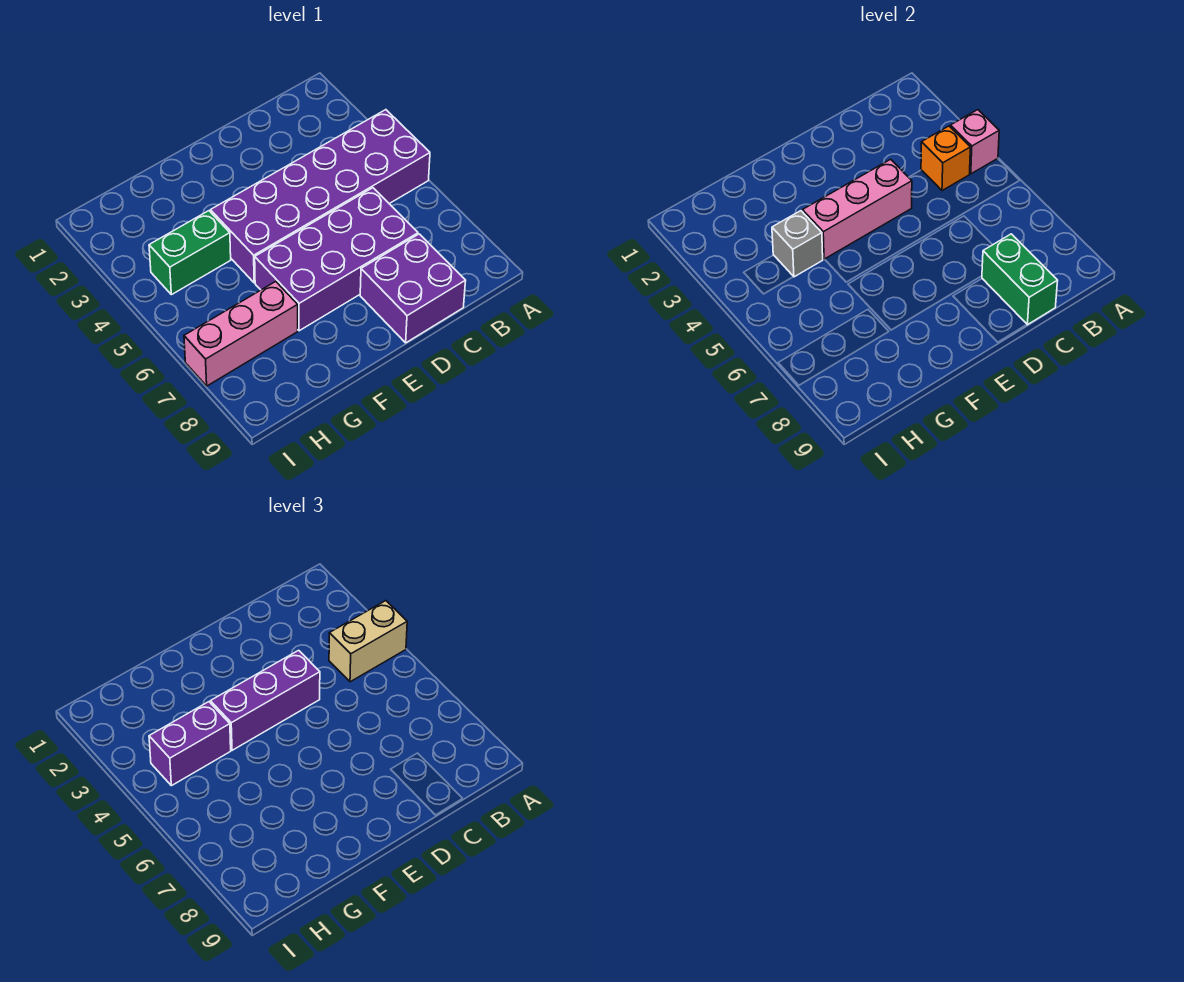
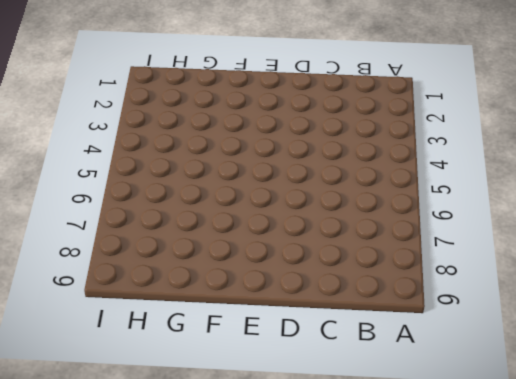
none -> purple brick A4:F5 level 1
none -> purple brick C6:F7 level 1
none -> purple brick C8:D9 level 1

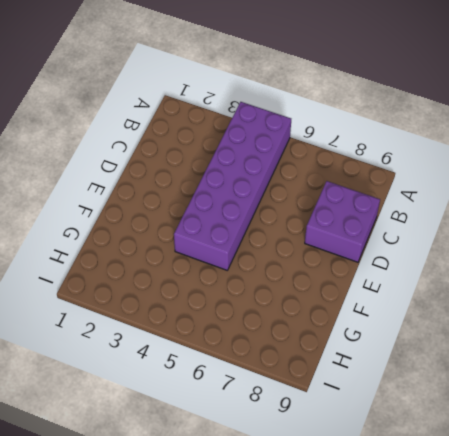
none -> purple brick C6:F7 level 1
none -> green brick G4:H4 level 1
none -> pink brick G7:I7 level 1

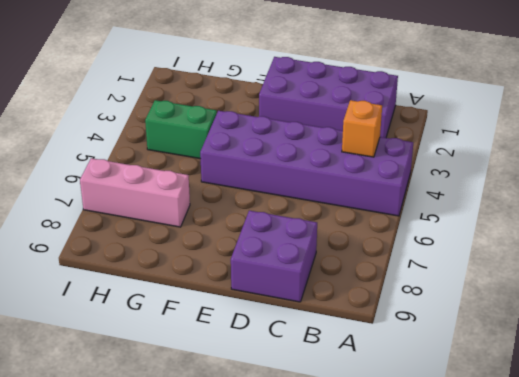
purple brick B1:E2 level 1 -> purple brick C6:F7 level 1
none -> pink brick A4 level 2
none -> green brick C8:C9 level 2
none -> pink brick D4:F4 level 2

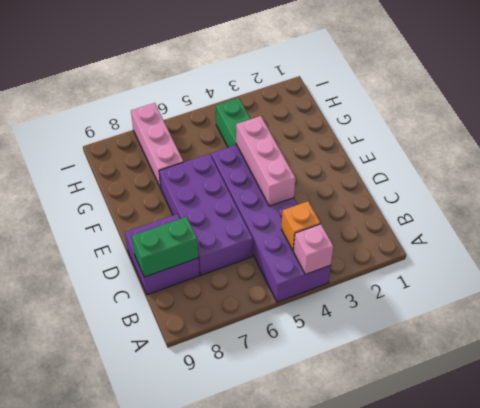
none -> grey brick G4 level 2
none -> tan brick A4:B4 level 3
none -> purple brick D4:F4 level 3

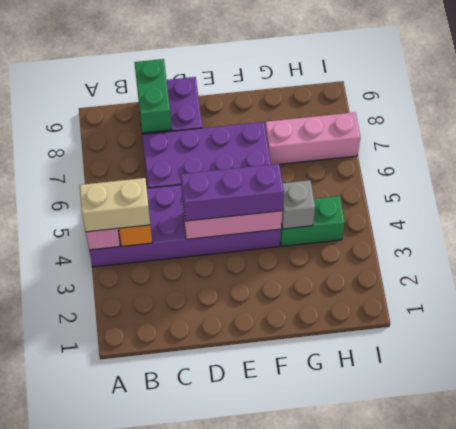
none -> purple brick G4:H4 level 3

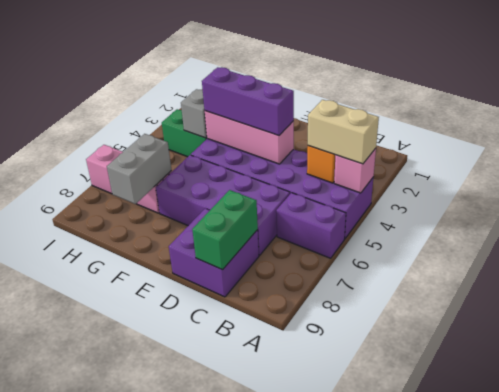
purple brick A6:B6 level 1 -> purple brick G4:H4 level 3
grey brick G7:G8 level 2 -> none

